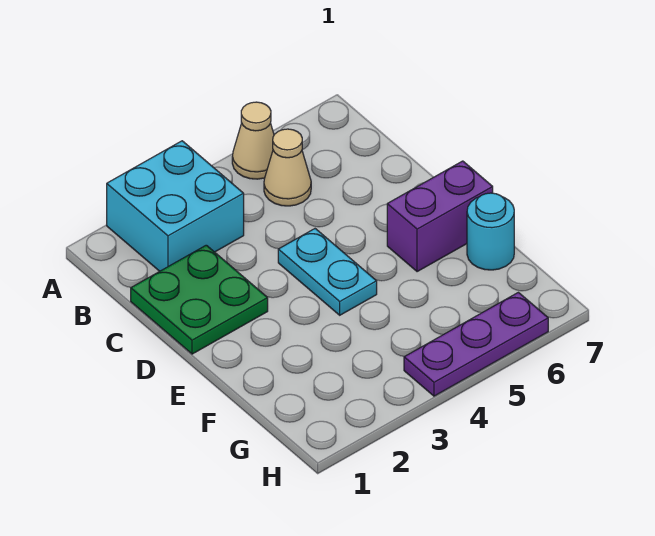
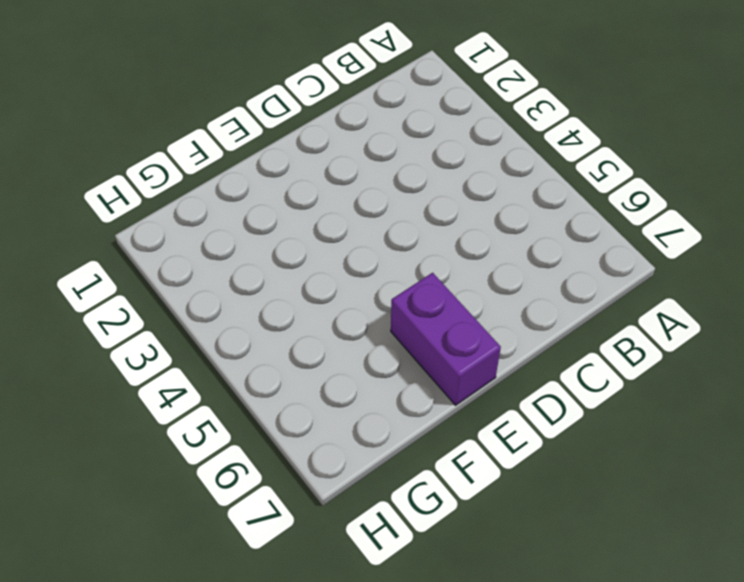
none -> cyan brick A2:B3 level 1
none -> tan cone A5 level 1

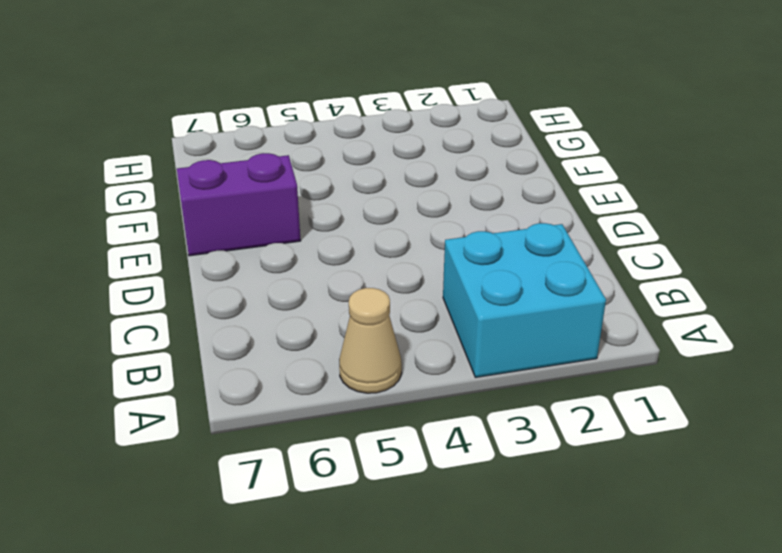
none -> tan cone B5 level 1
none -> green plate C1:D2 level 1

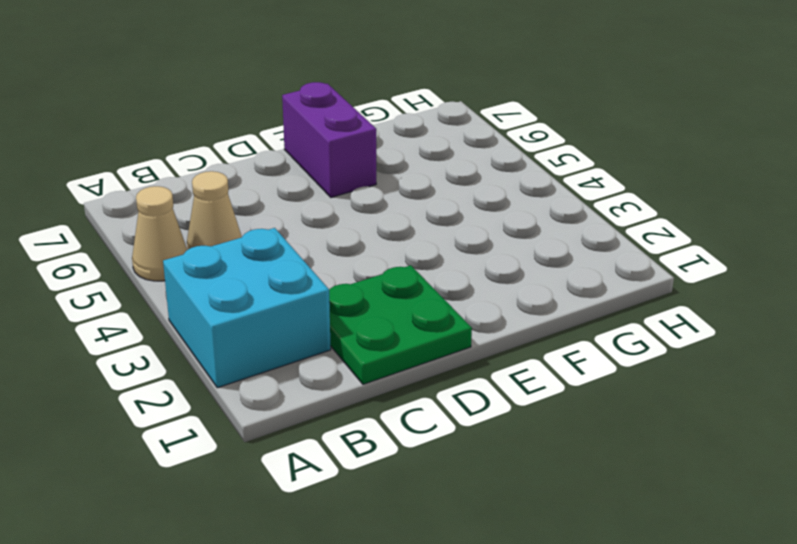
none -> cyan plate D4:E4 level 1
none -> cyan round brick F7 level 1

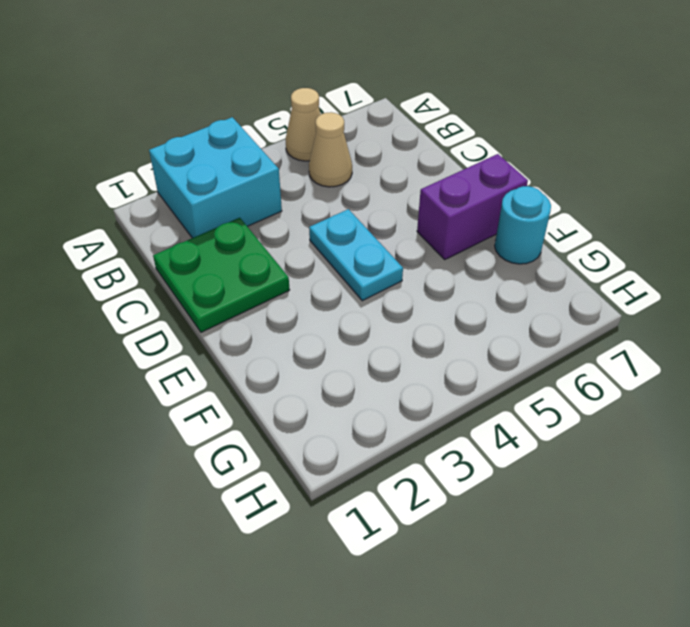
none -> purple plate H4:H6 level 1

